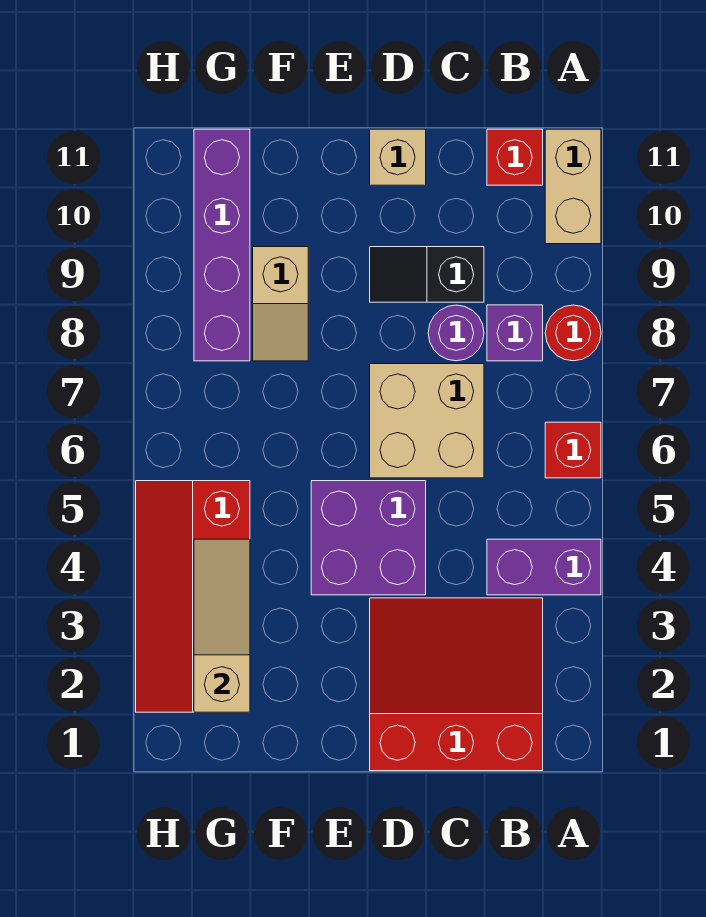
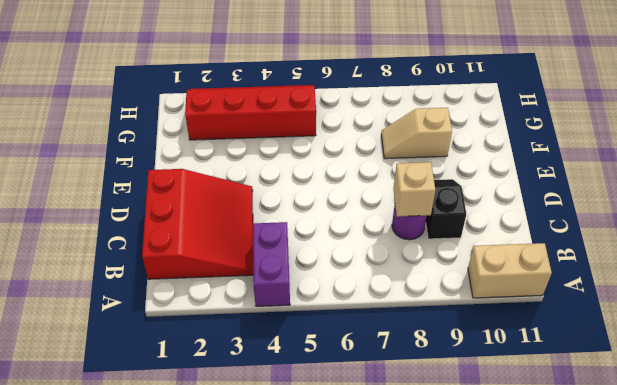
tan brick C8 level 2 -> tan brick D11 level 1
none -> red brick A6 level 1
none -> red round brick A8 level 1
none -> purple brick B8 level 1

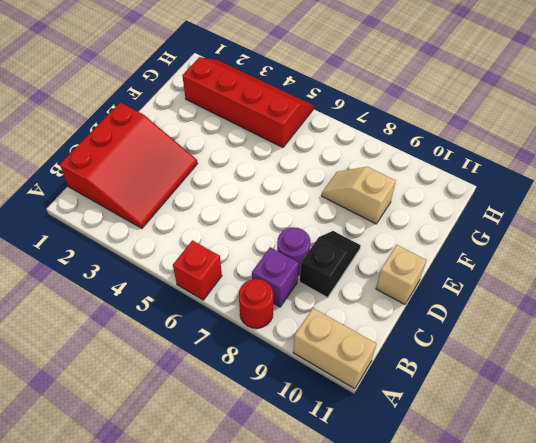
none -> purple brick A4:B4 level 1
none -> red brick B11 level 1
none -> tan brick C6:D7 level 1

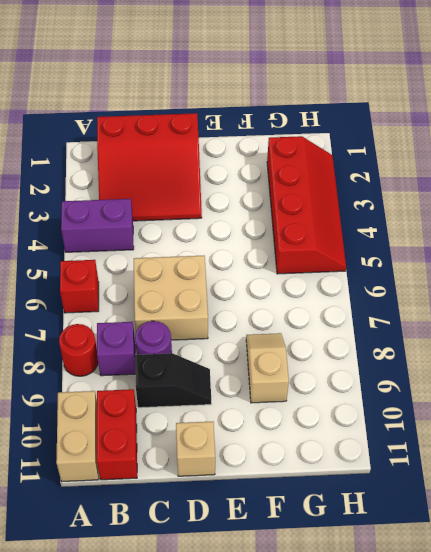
red brick B10:B11 level 1 -> red brick B11 level 1
none -> purple brick D4:E5 level 1
none -> purple brick G8:G11 level 1
none -> tan slope G2:G4 level 2 top 2

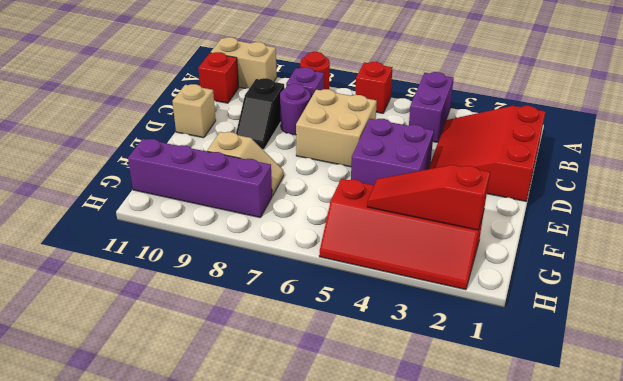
red slope G2:G4 level 2 top 2 -> tan slope G2:G4 level 2 top 2

